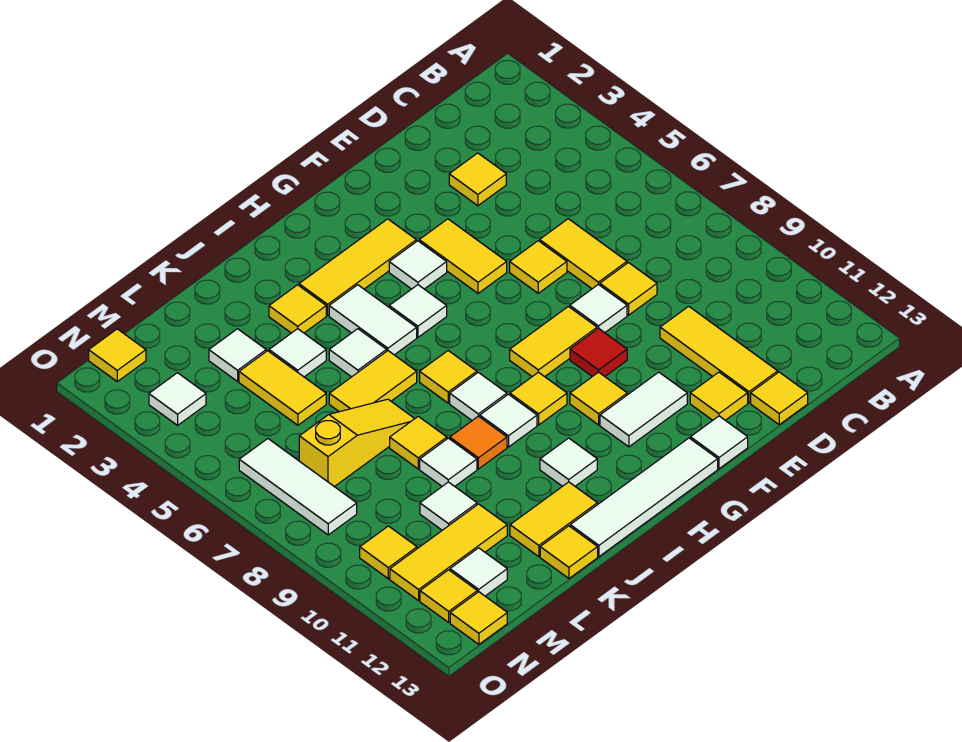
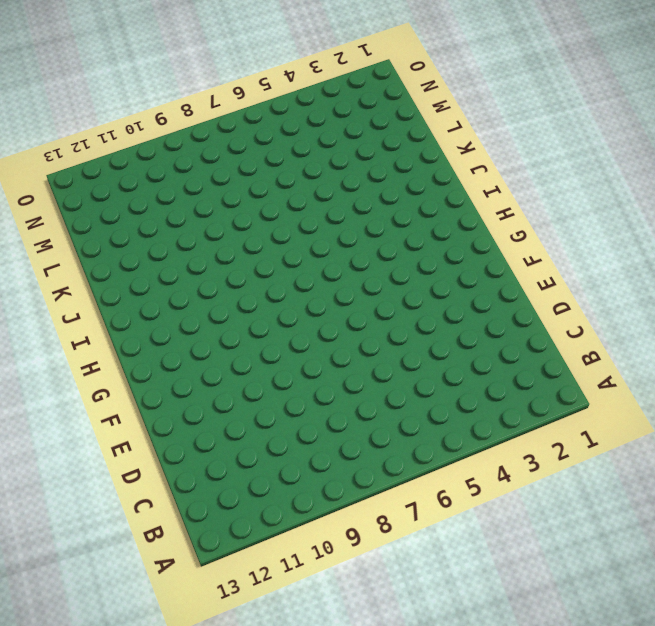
none -> yellow tile D3 level 1
none -> yellow tile D6:D7 level 1
none -> yellow tile D8 level 1
none -> yellow tile D10:D12 level 1

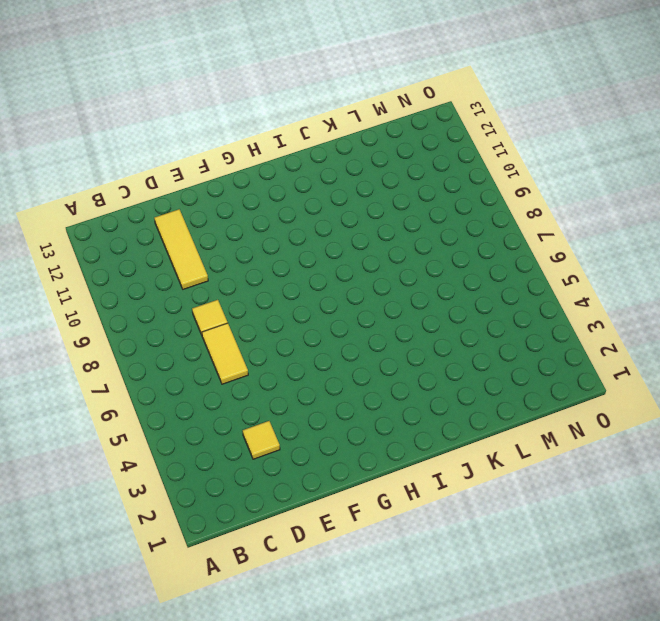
none -> yellow tile D13 level 1
none -> yellow tile E6 level 1
none -> white tile E8 level 1
none -> yellow tile E12 level 1

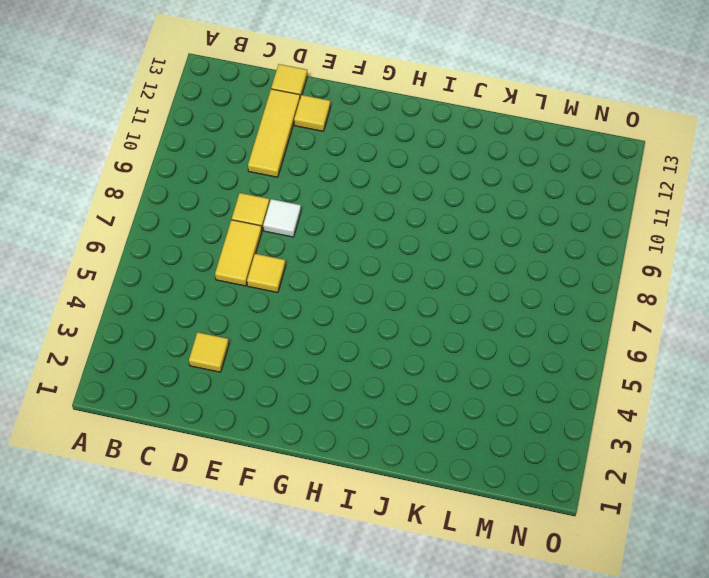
none -> yellow tile F4:F5 level 1
none -> yellow tile F8:G8 level 1
none -> red tile F9 level 1
none -> white tile F11:G11 level 1

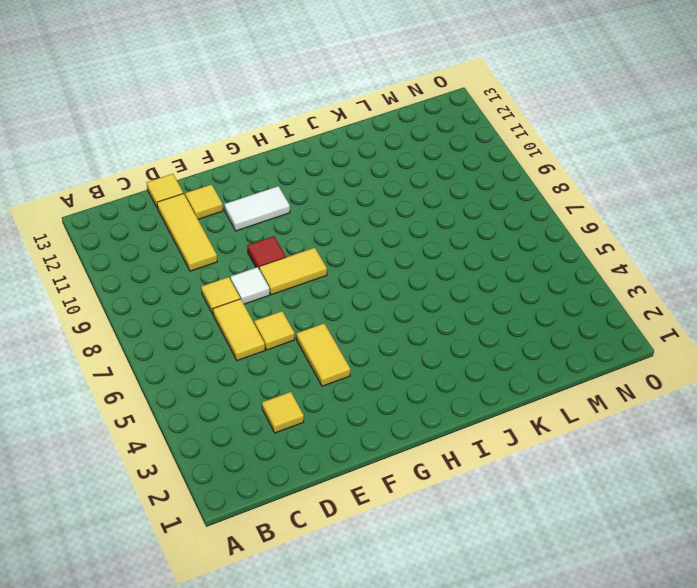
none -> white tile F13 level 1
none -> yellow tile G3:I3 level 1
none -> white tile G4 level 1
none -> yellow tile G10 level 1

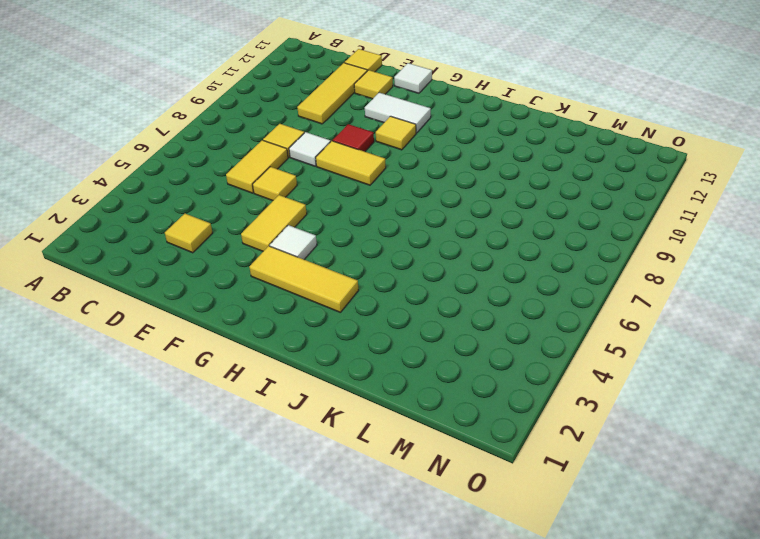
none -> white tile G13:J13 level 1
none -> white tile H5 level 1
none -> yellow tile H9 level 1
none -> white tile I4:I5 level 1

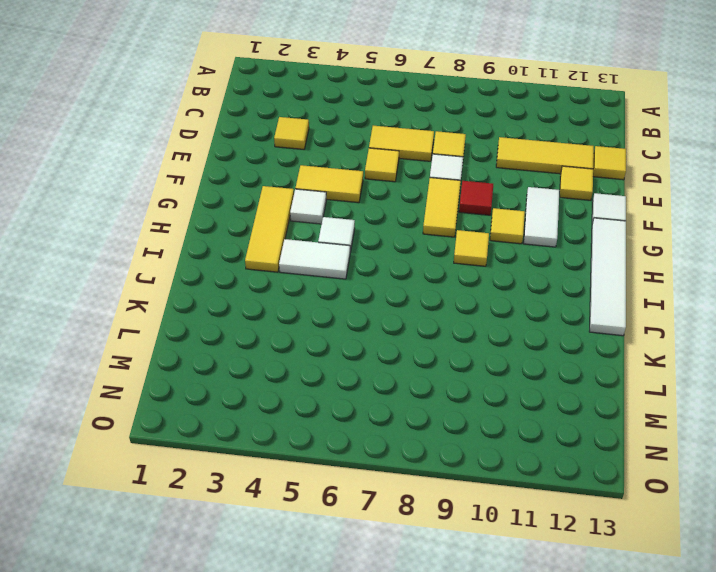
none -> yellow tile I7 level 1
none -> white tile I8 level 1
none -> white tile I9 level 1
none -> white tile I11 level 1

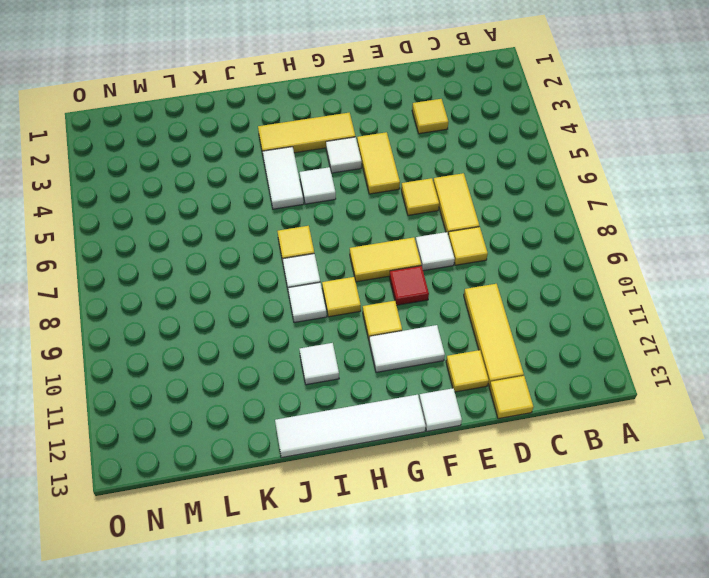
none -> yellow tile J3 level 1
none -> white tile J5 level 1
none -> yellow tile J6:K6 level 1
none -> orange tile J9 level 1

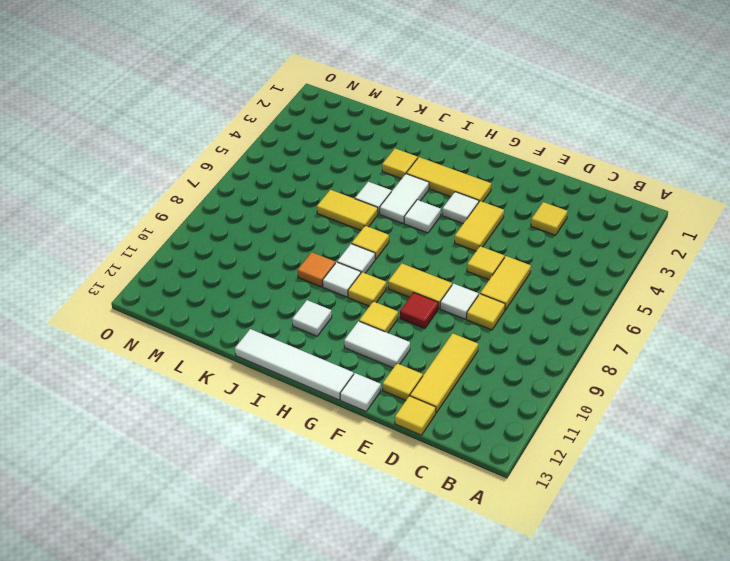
none -> yellow tile J12:K12 level 1
none -> white tile K4 level 1
none -> yellow slope K7:M7 level 1 top M
none -> yellow tile K8 level 1

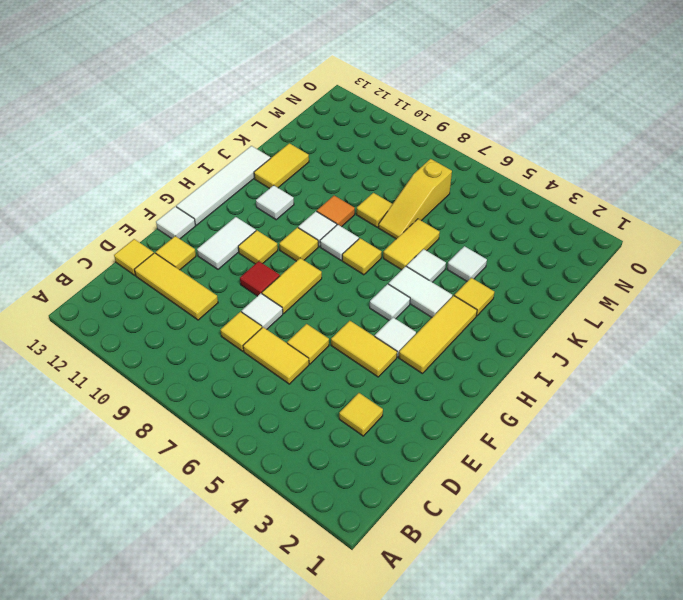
none -> white tile K9 level 1
none -> yellow tile K13 level 1
none -> white tile L3 level 1
none -> yellow tile L4:L5 level 1

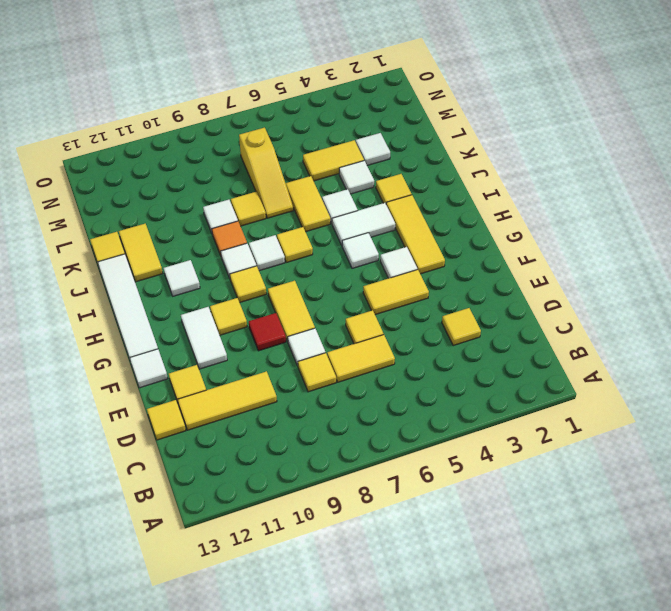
none -> white tile L10 level 1
none -> yellow tile L11:N11 level 1
none -> white tile M12 level 1
none -> yellow tile N1 level 1

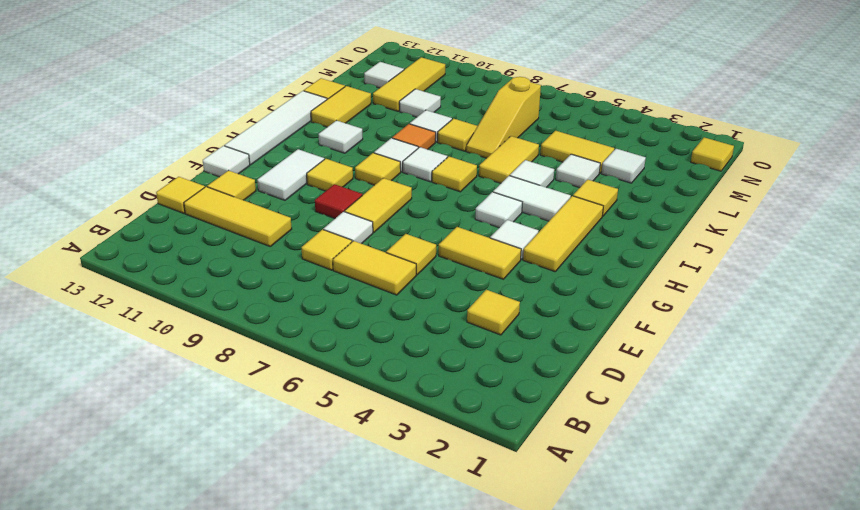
none -> white tile N3 level 1
none -> white tile N6:N8 level 1
none -> yellow tile N10 level 1
none -> yellow tile N12 level 1

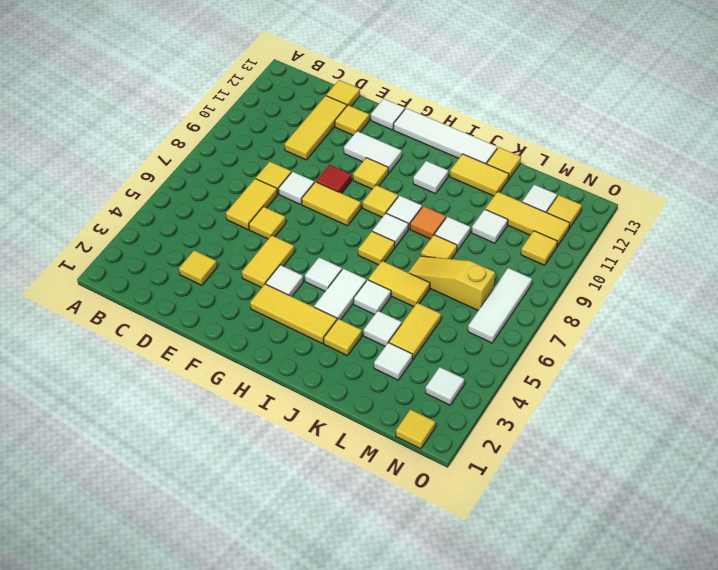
none -> yellow tile N13 level 1

